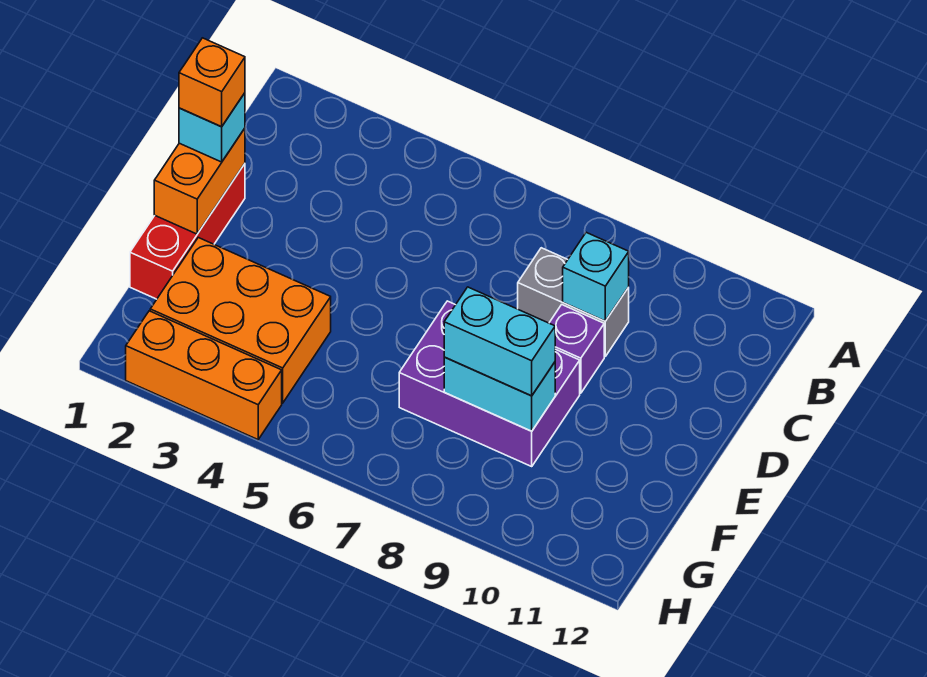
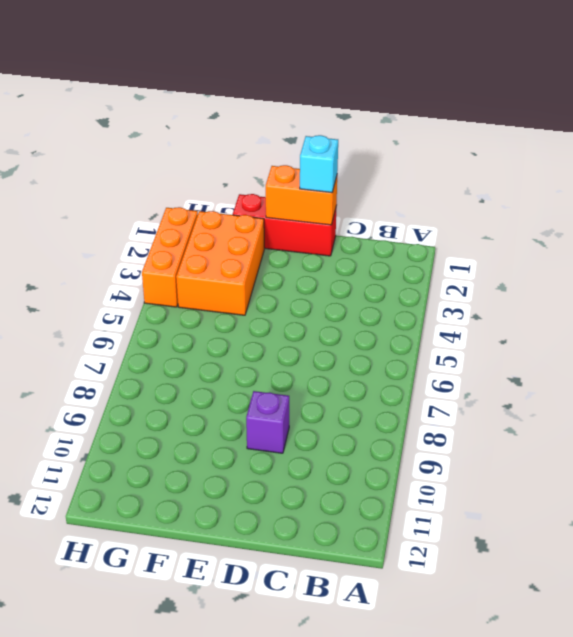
none -> grey brick C8:C9 level 1
none -> purple brick E7:F9 level 1
none -> cyan brick C9 level 2

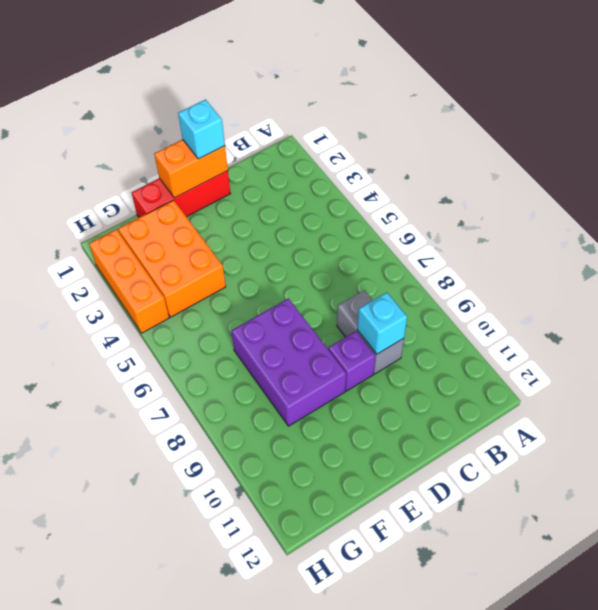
none -> cyan brick F8:F9 level 2
none -> cyan brick F8:F9 level 3
none -> orange brick D1 level 4

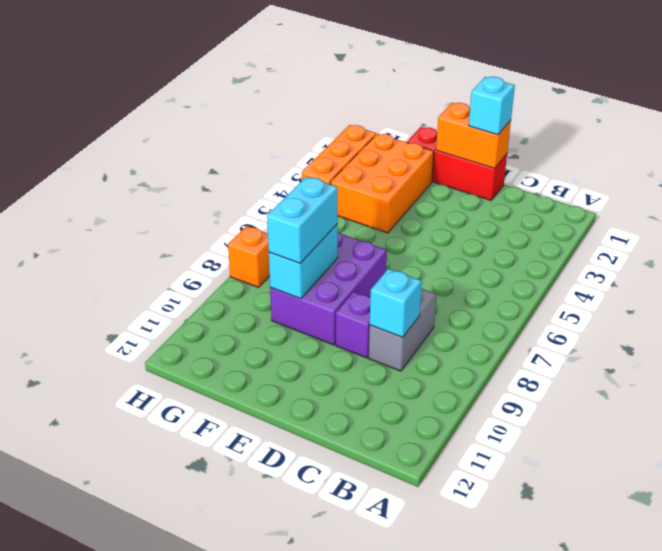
orange brick H8 level 1 -> orange brick D1 level 4

